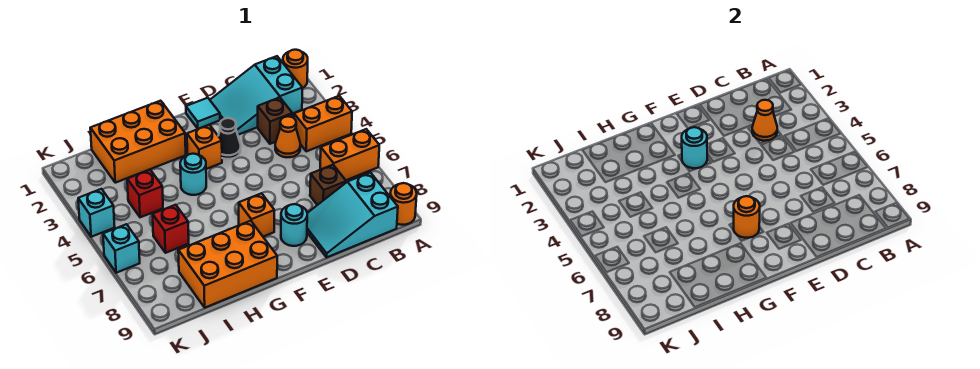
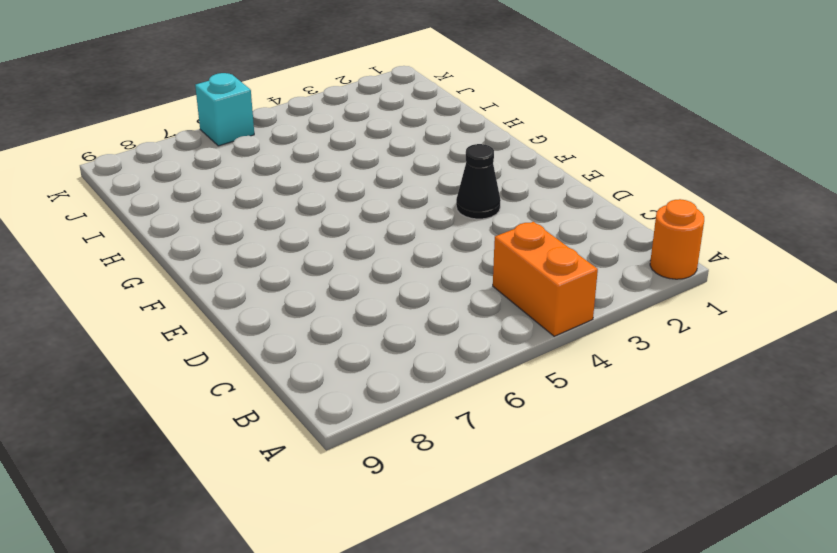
none -> orange brick A6:B6 level 1
none -> orange round brick A9 level 1
none -> cyan slope B1:D2 level 1 top B

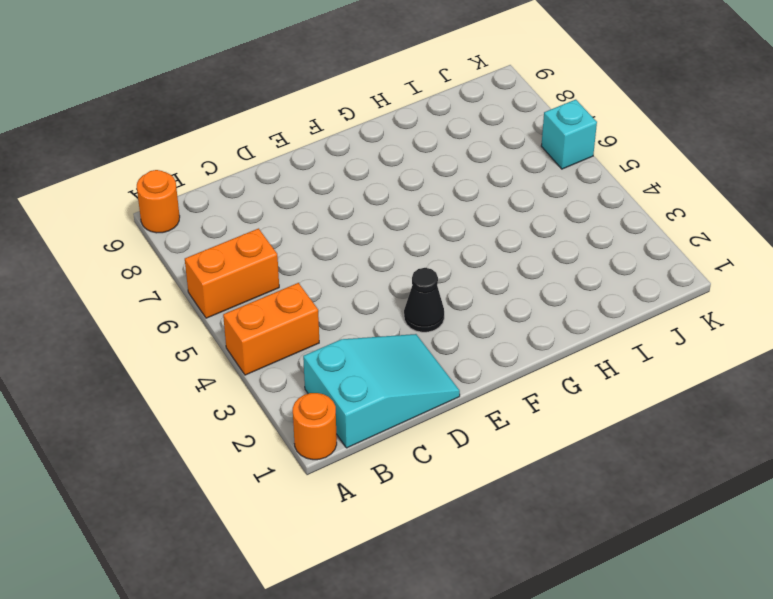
none -> cyan slope B8:D9 level 1 top B
none -> brown brick C3 level 1
none -> orange cone C4 level 1

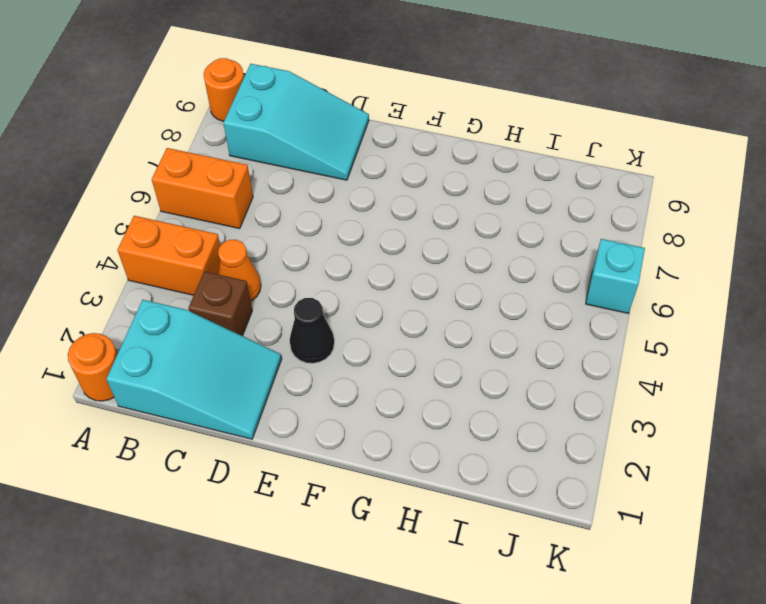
none -> brown brick C7 level 1
none -> cyan tile E1 level 1
none -> cyan round brick E8 level 1

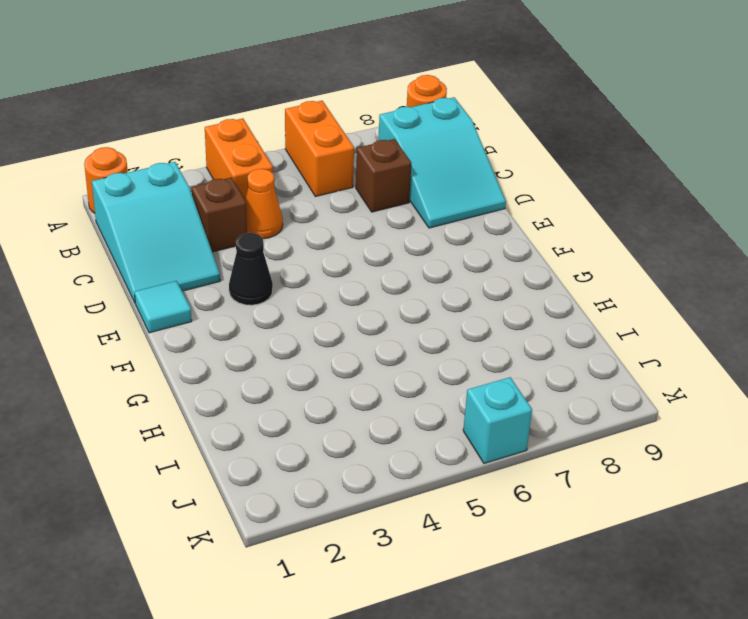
none -> cyan round brick E8 level 1
none -> orange brick F3 level 1
none -> orange brick F7 level 1

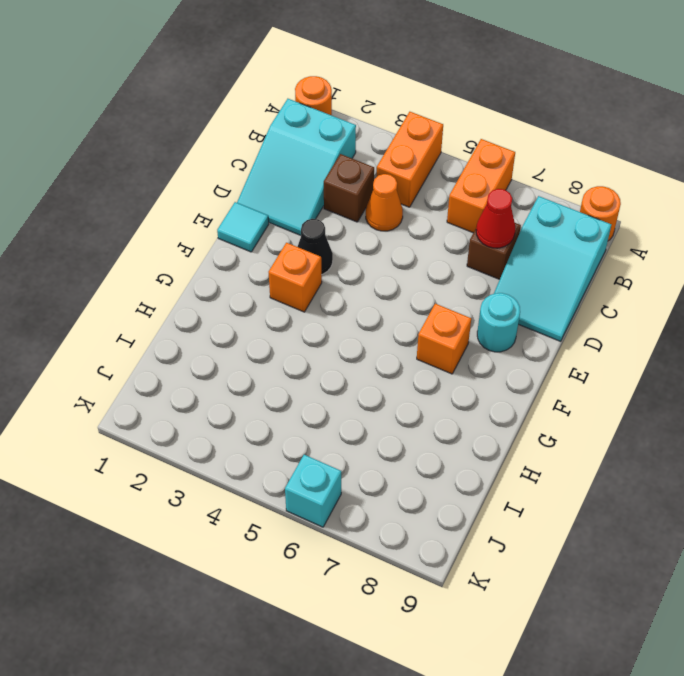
red cone C7 level 2 -> none
none -> orange brick G1:I2 level 1
none -> cyan round brick G4 level 1
none -> orange brick G8:I9 level 1

